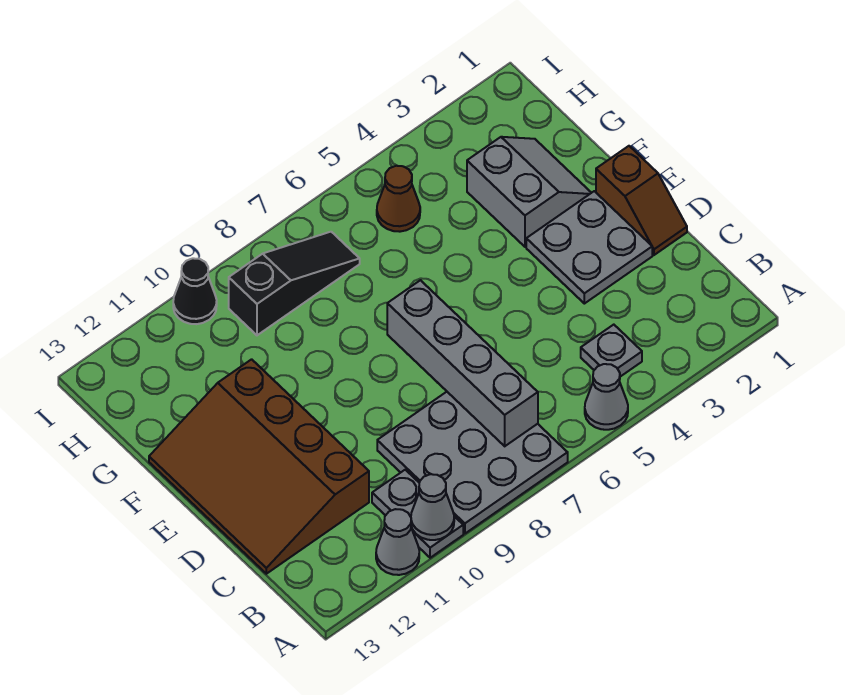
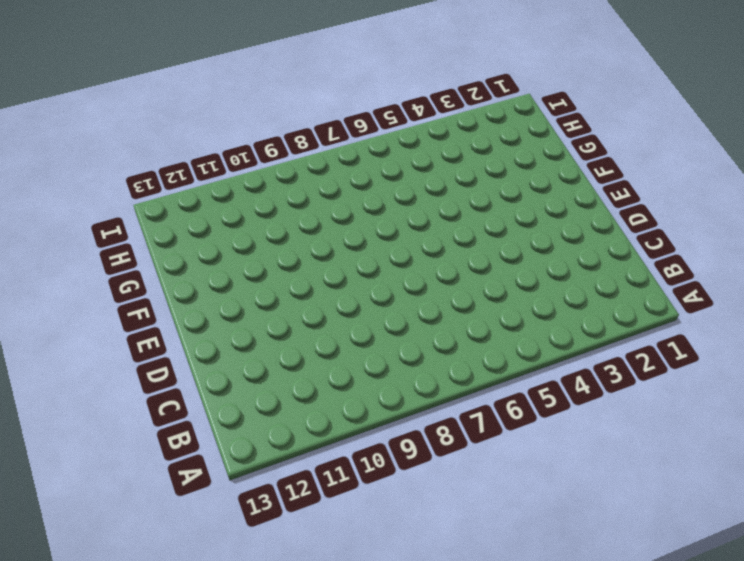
none -> grey cone A5 level 1
none -> grey plate A7:C9 level 1
none -> grey plate A10:B10 level 1

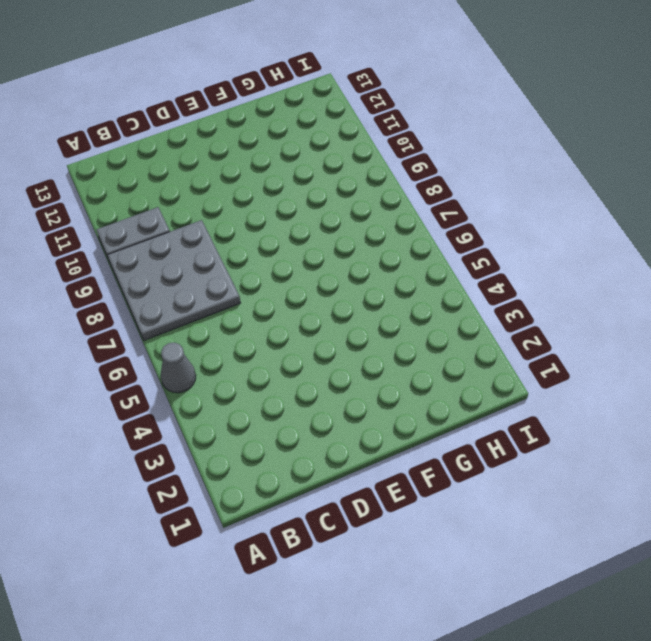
none -> grey cone A11 level 1
none -> grey plate B4 level 1
none -> brown slope C11:F13 level 1 top 11

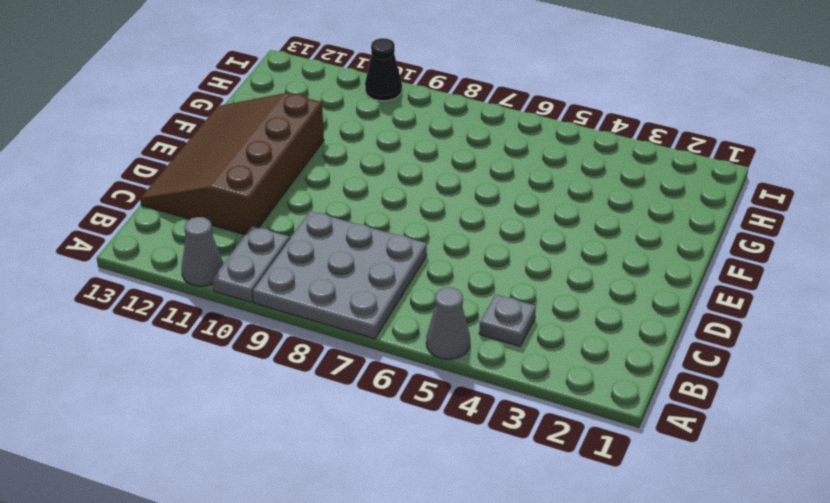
none -> brown slope D1:E1 level 1 top E
none -> grey plate D2:E3 level 1
none -> grey slope F2:G3 level 1 top 3

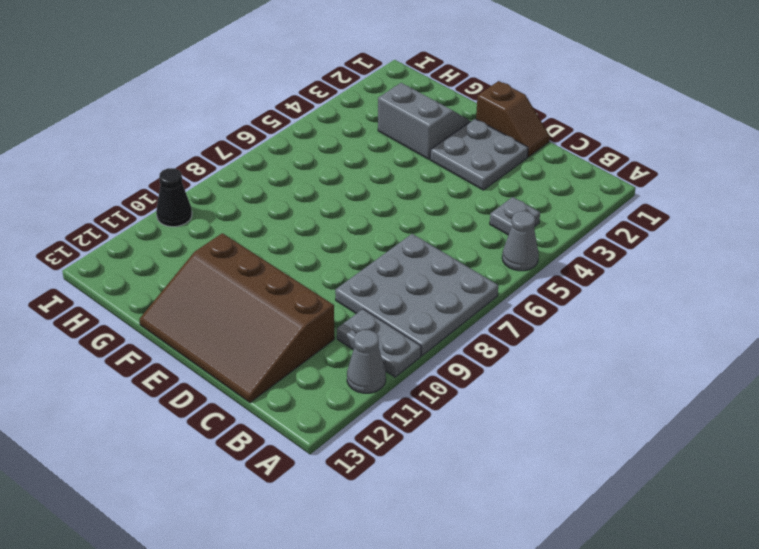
none -> brown cone H5 level 1
none -> black slope H7:H9 level 1 top 9
none -> grey cone A10 level 2

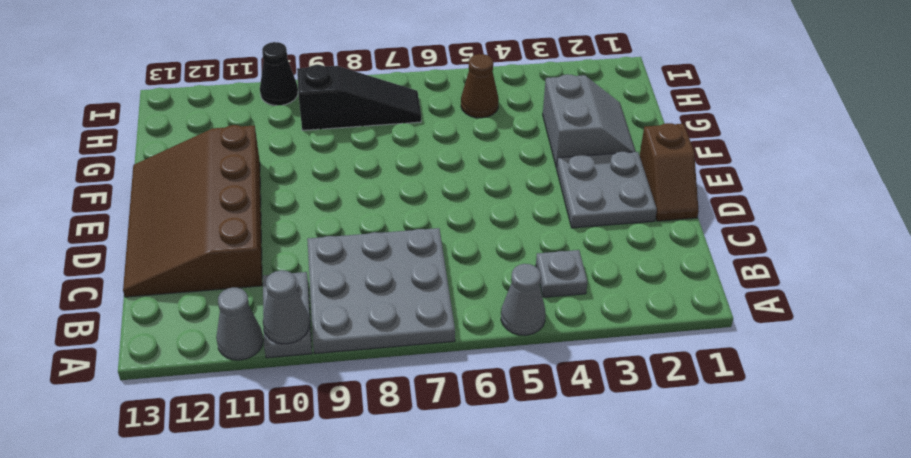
none -> grey brick B7:E7 level 2

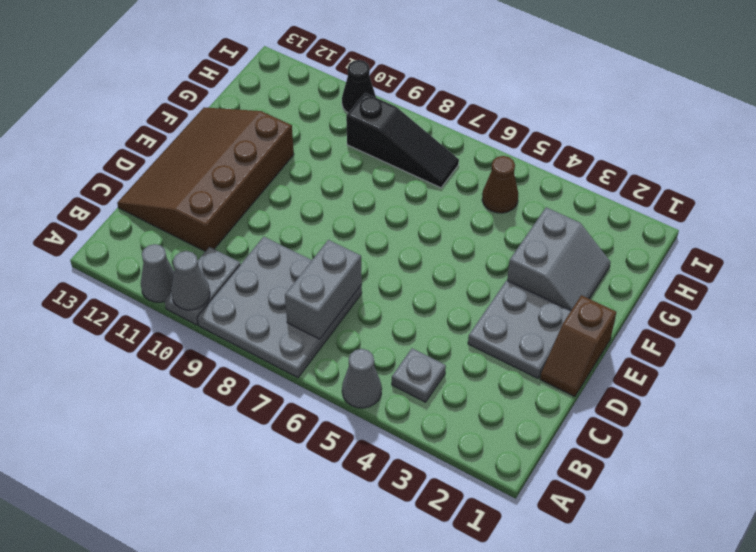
grey brick B7:C7 level 2 -> grey brick B7:E7 level 2

